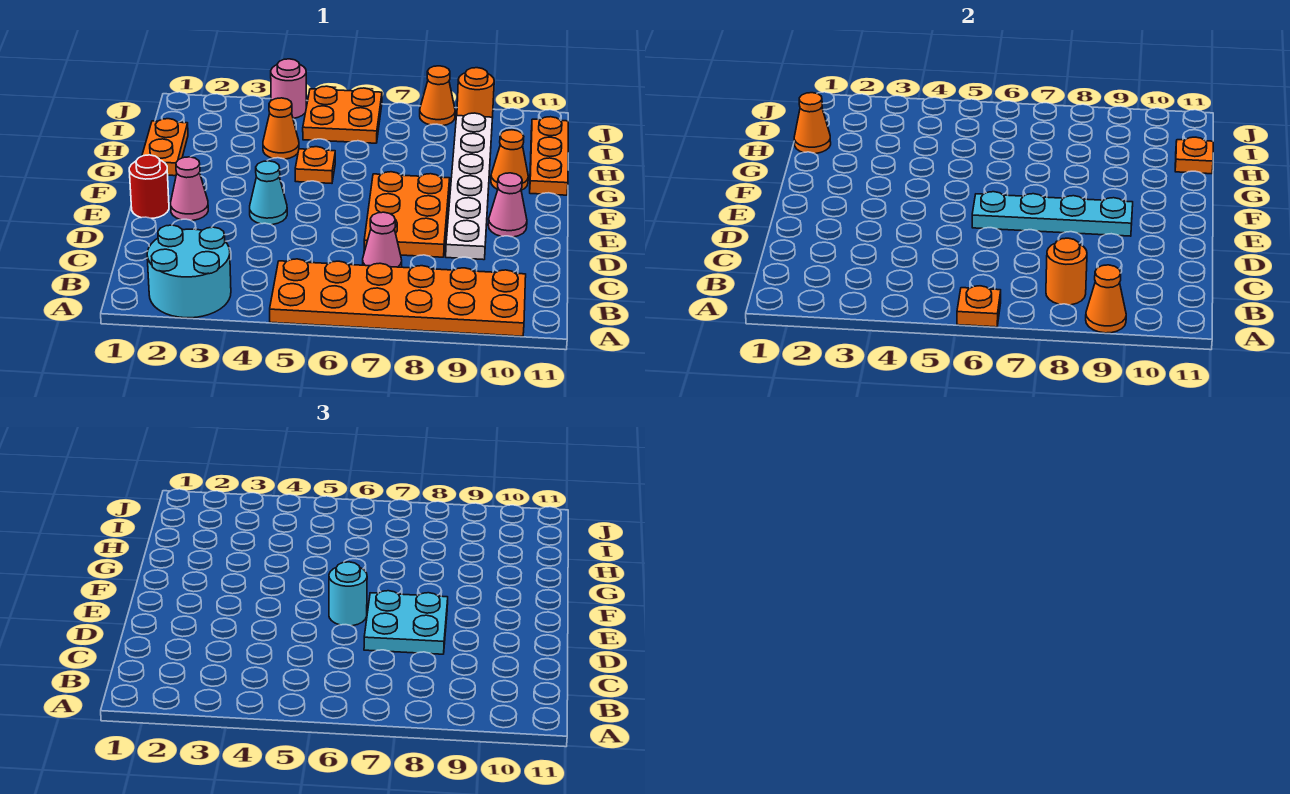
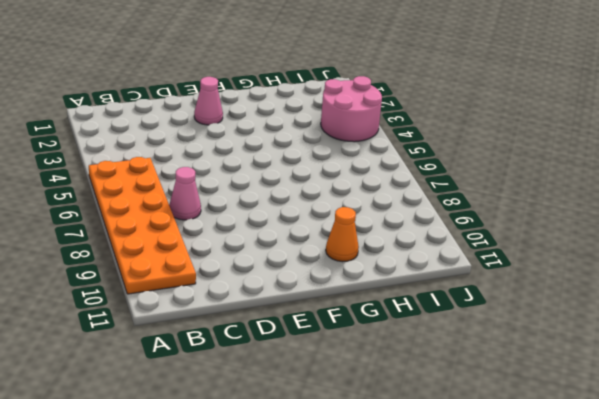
pink round brick I3:J4 level 1 -> pink round brick J4 level 1
none -> cyan round brick A2:B3 level 1
none -> orange plate D7:F8 level 1
none -> white plate D9:I9 level 1

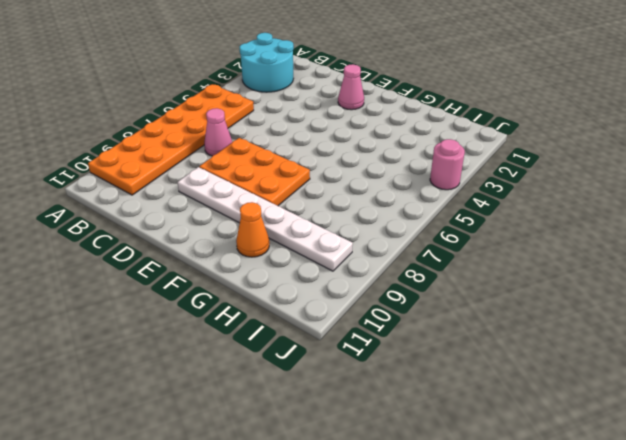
none -> red round brick E1 level 1
none -> cyan cone E4 level 1
none -> pink cone E10 level 1

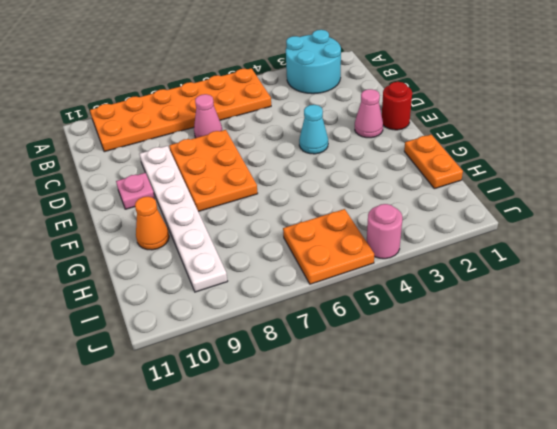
pink plate E10 level 1 -> pink cone E10 level 1
none -> orange plate G5 level 1
none -> orange plate G11:I11 level 1
none -> orange cone H4 level 1

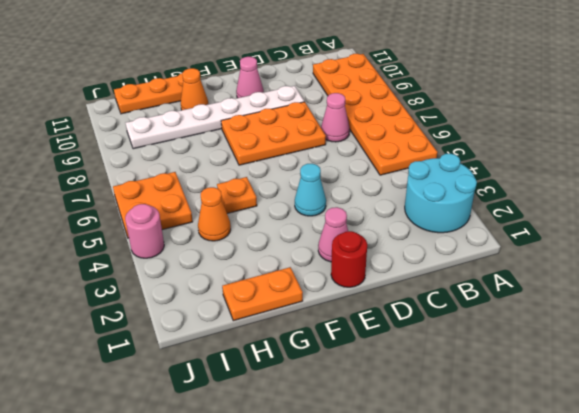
none -> orange cone J8 level 1
none -> orange round brick J9 level 1
none -> orange plate A6 level 2

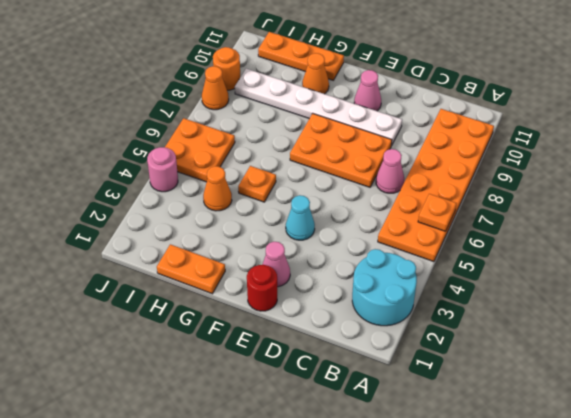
none -> orange cone A9 level 2
none -> orange round brick B8 level 2
none -> cyan plate E6:E9 level 2

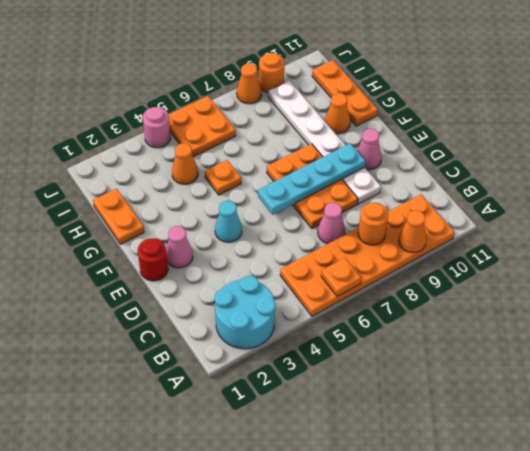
none -> orange cone H1 level 2
none -> orange plate H11 level 2
none -> cyan plate D7:E8 level 3

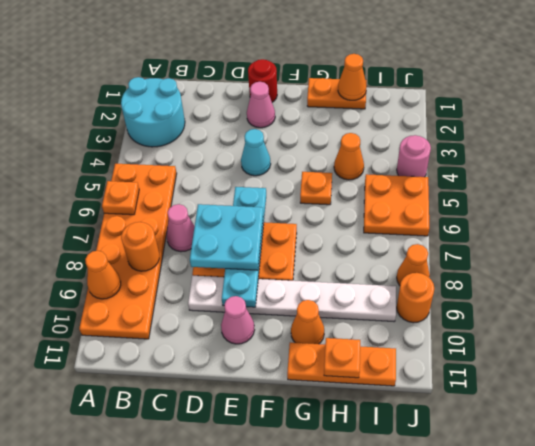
none -> cyan round brick E6 level 3

